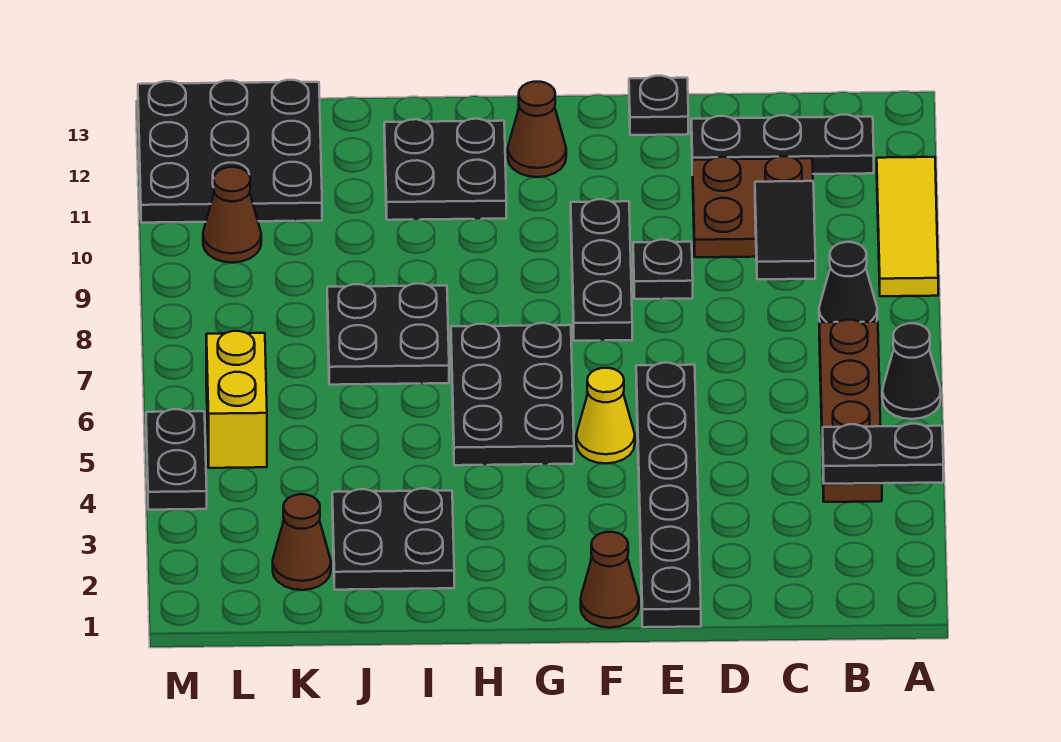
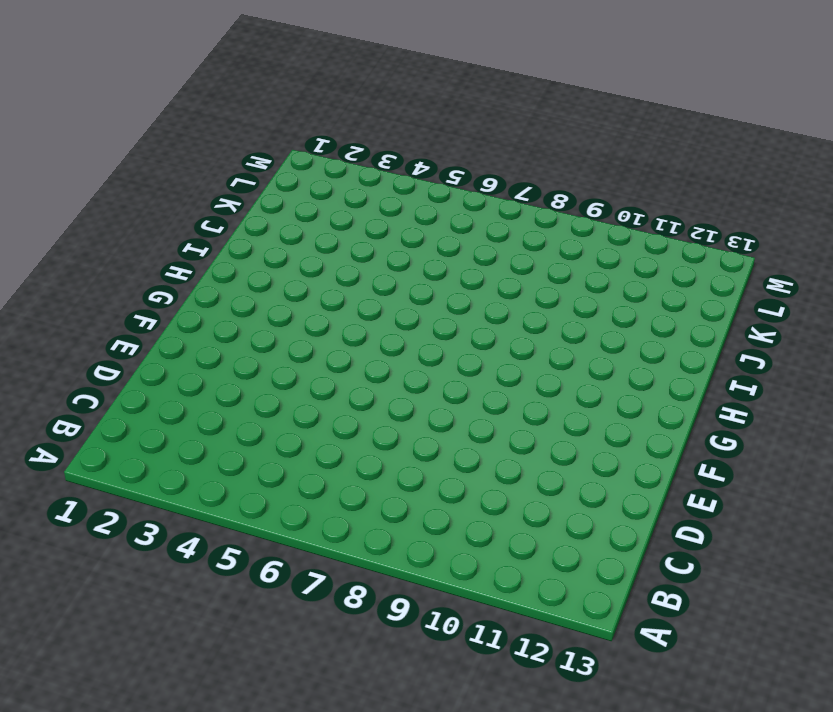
none -> black cone A6 level 1
none -> yellow tile A9:A11 level 1
none -> brown plate B4:B7 level 1

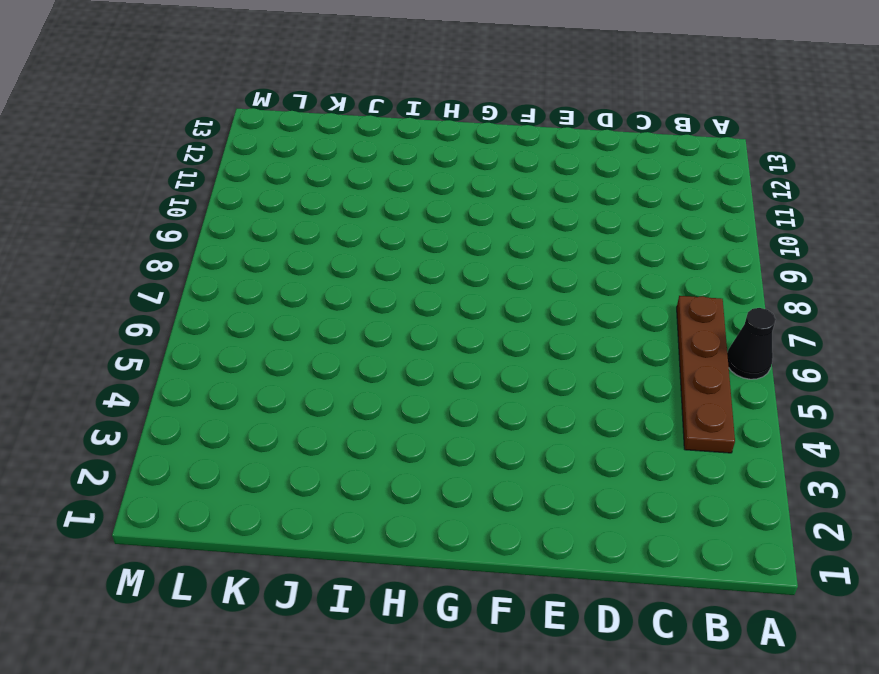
none -> yellow tile A9:A11 level 1
none -> black cone B8 level 1
none -> black plate B12:D12 level 1

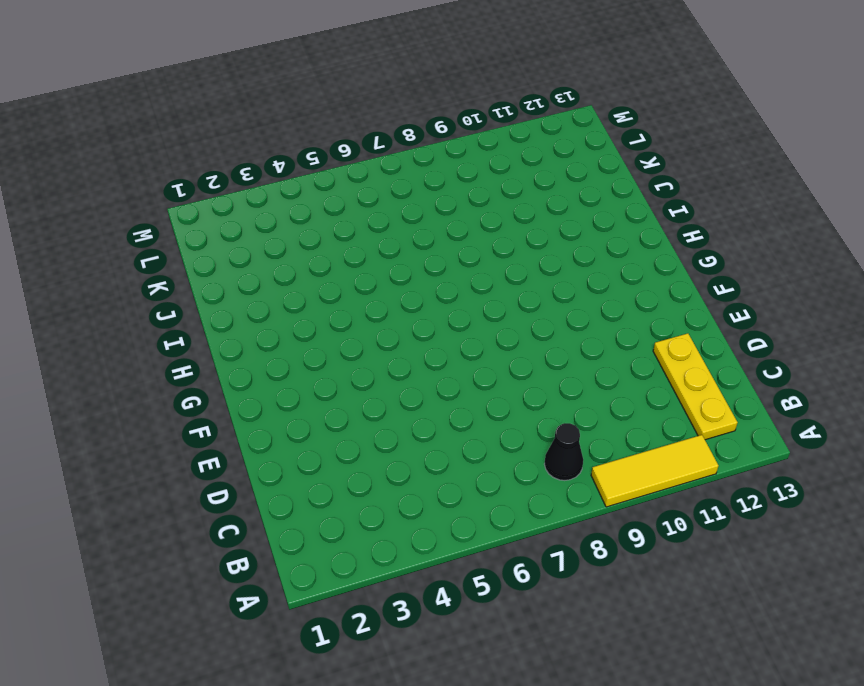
yellow plate B12:D12 level 1 -> black plate B12:D12 level 1
none -> black cone A6 level 1
none -> brown plate B4:B7 level 1
none -> brown plate C10:D11 level 1

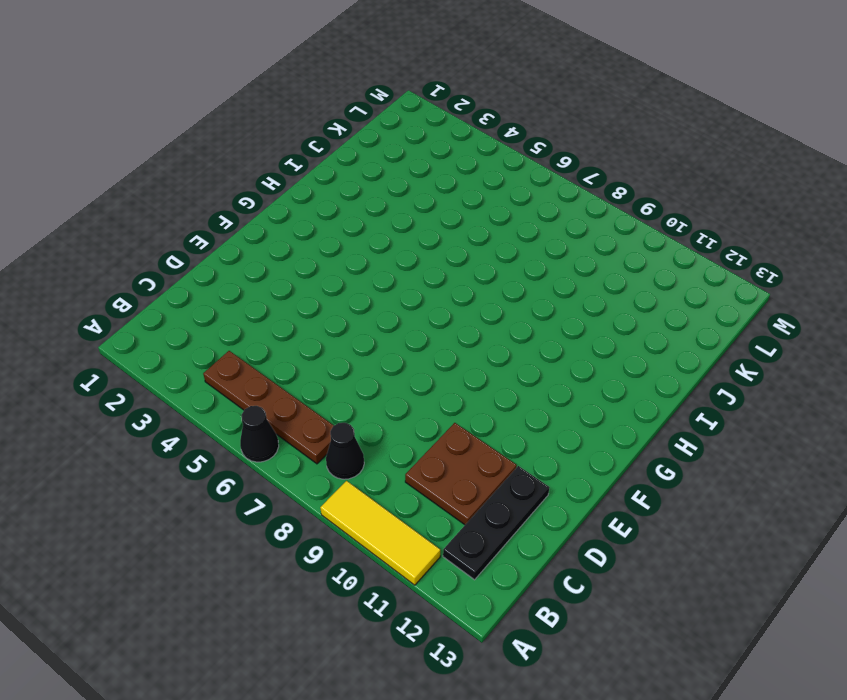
none -> black plate E1:E6 level 1
none -> black plate E9 level 1
none -> black plate E13 level 1

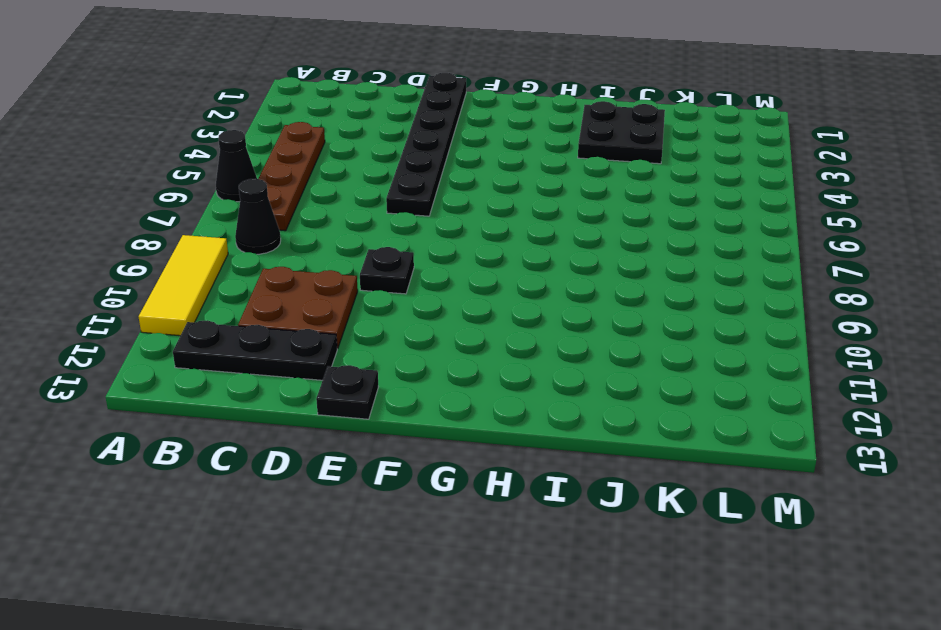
none -> brown cone F1 level 1
none -> yellow cone F5 level 1
none -> black plate F8:F10 level 1

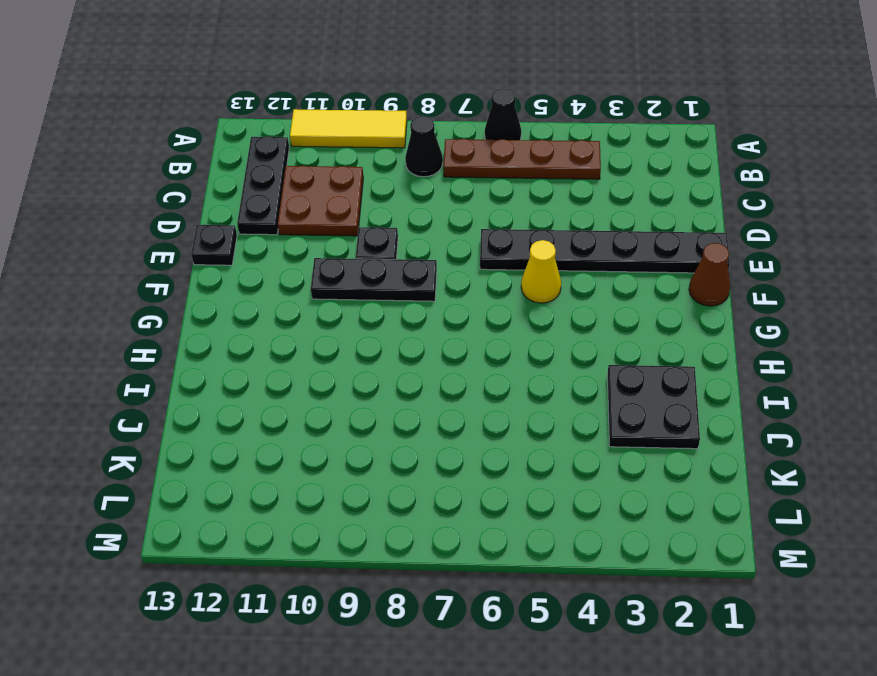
none -> black plate G5:H7 level 1
none -> brown cone G12 level 1
none -> black plate H11:I12 level 1

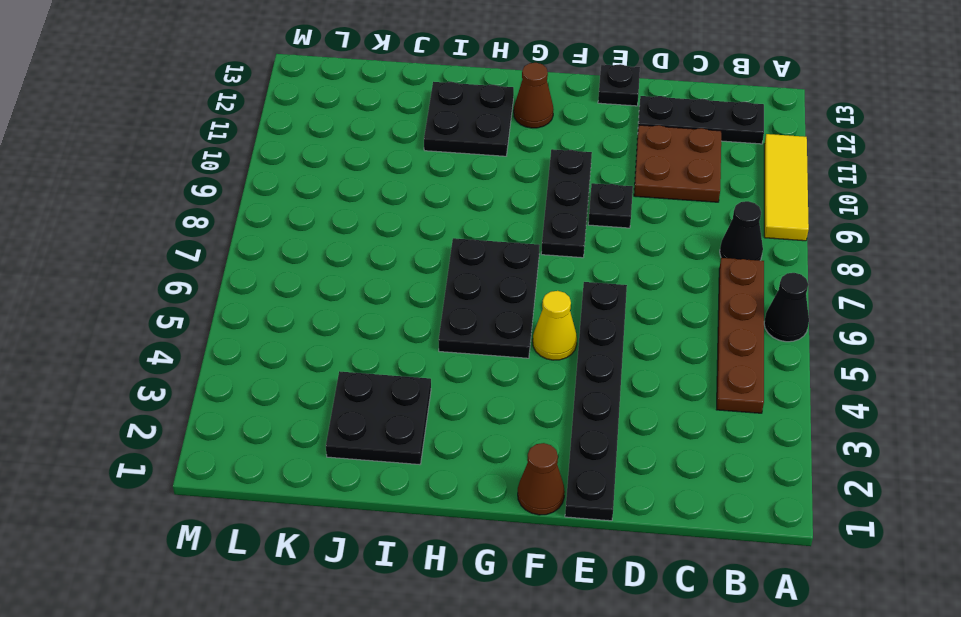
none -> black plate I7:J8 level 1
none -> brown cone K2 level 1
none -> black plate K11:M13 level 1

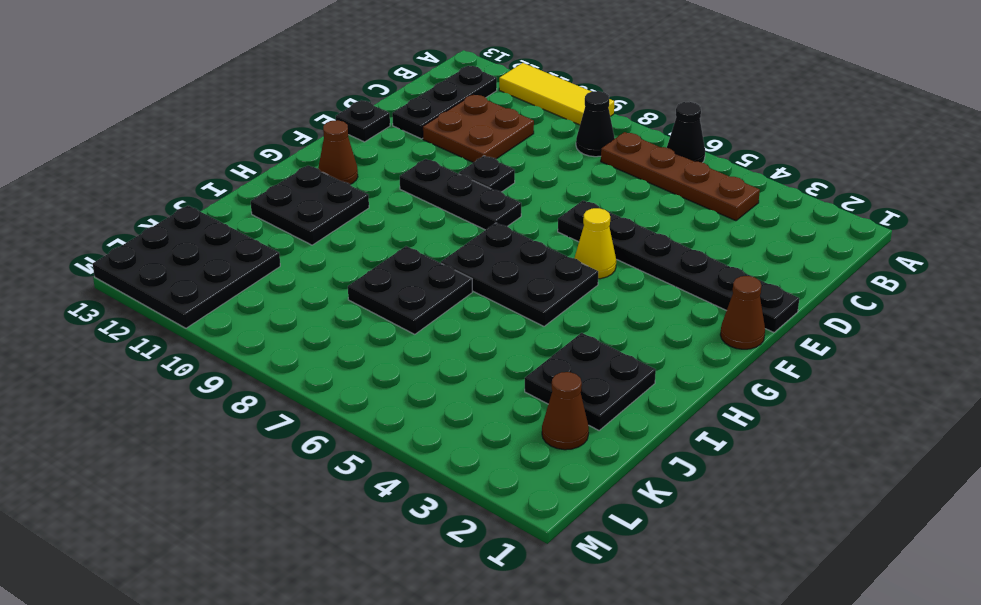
none -> yellow brick L5:L6 level 1
none -> brown cone L10 level 1
none -> black plate M4:M5 level 1

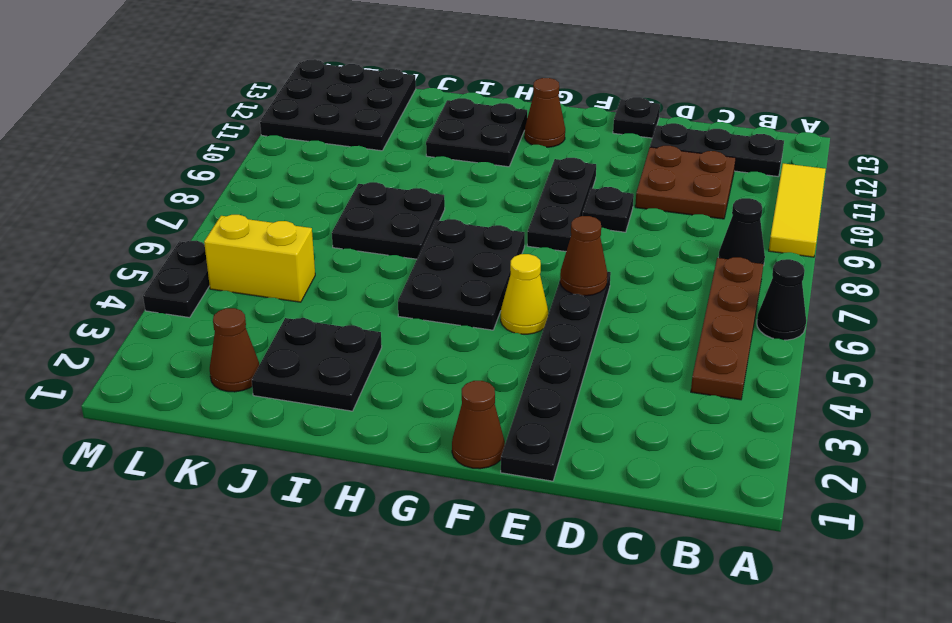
brown cone E6 level 2 -> brown cone L10 level 1
yellow brick K5:L5 level 1 -> yellow brick L5:L6 level 1
none -> black plate A4:B4 level 2
none -> black tile C9:C10 level 2

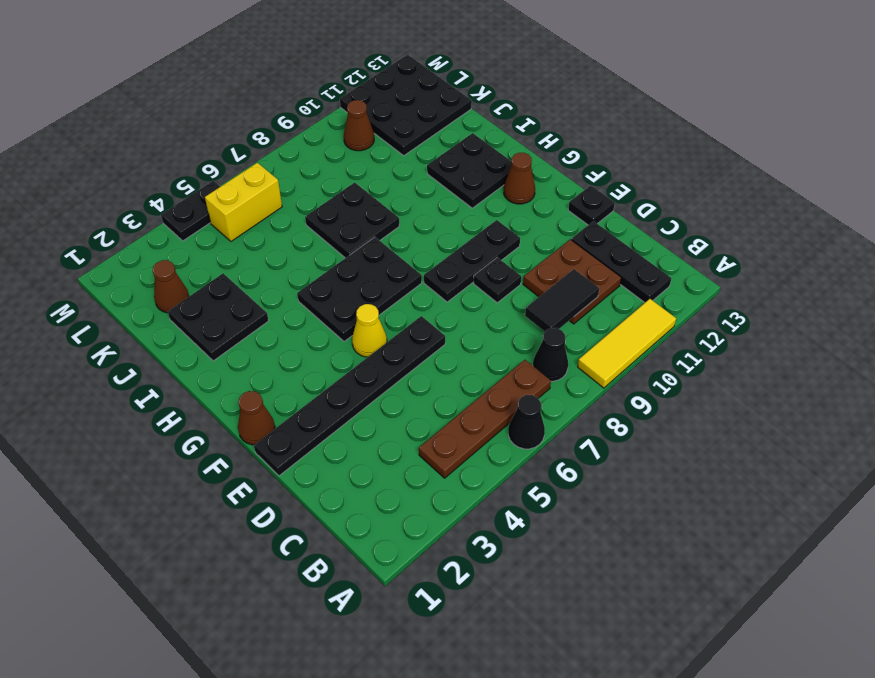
none -> black plate A4:B4 level 2

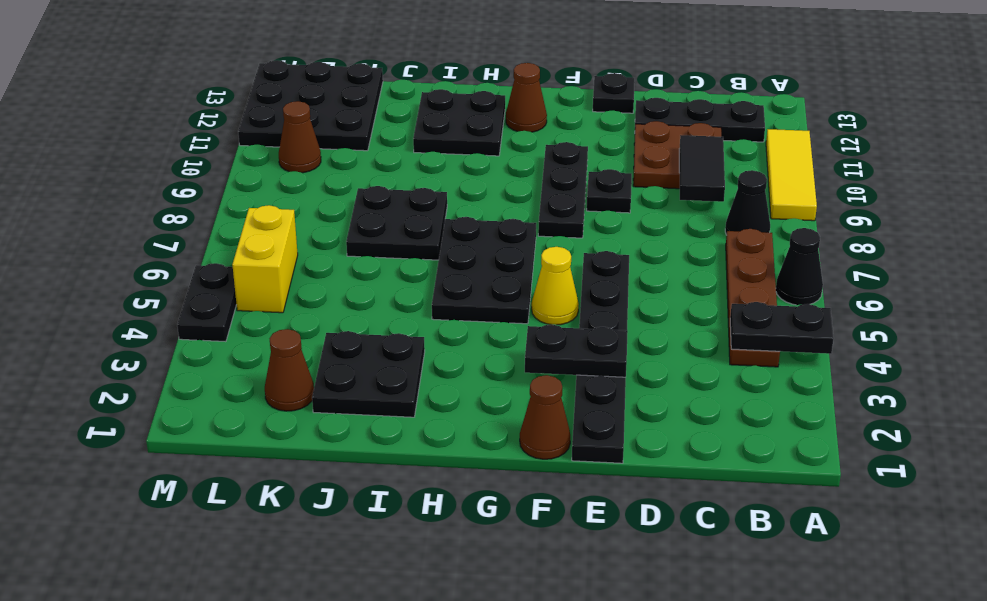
black plate E3:F3 level 2 -> none

